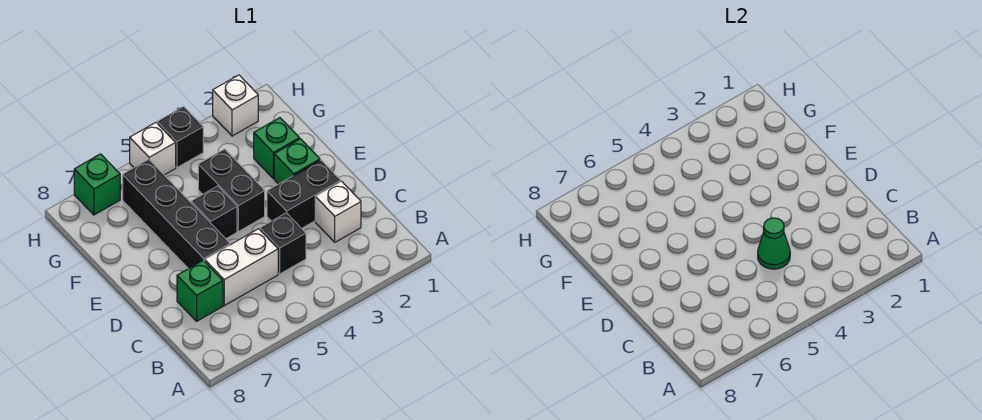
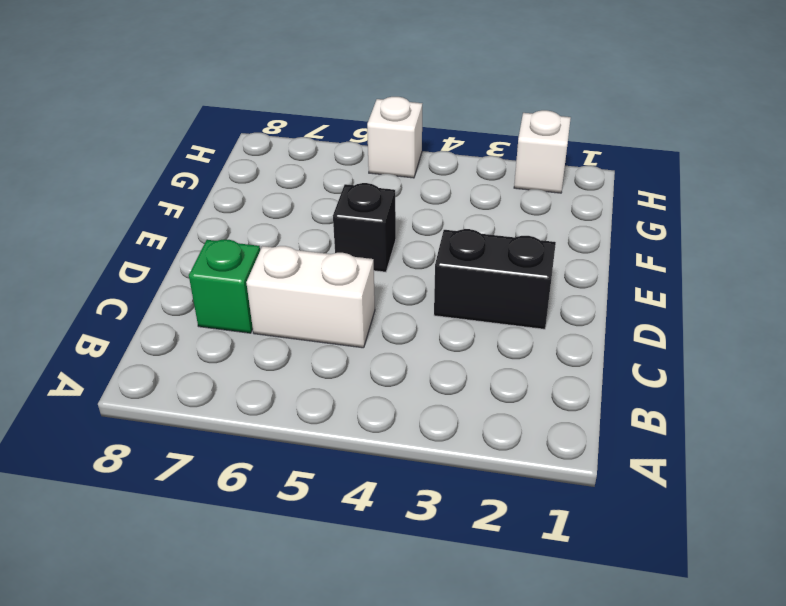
none -> white brick C2 level 1
none -> black brick C4 level 1
none -> black brick D6:G6 level 1

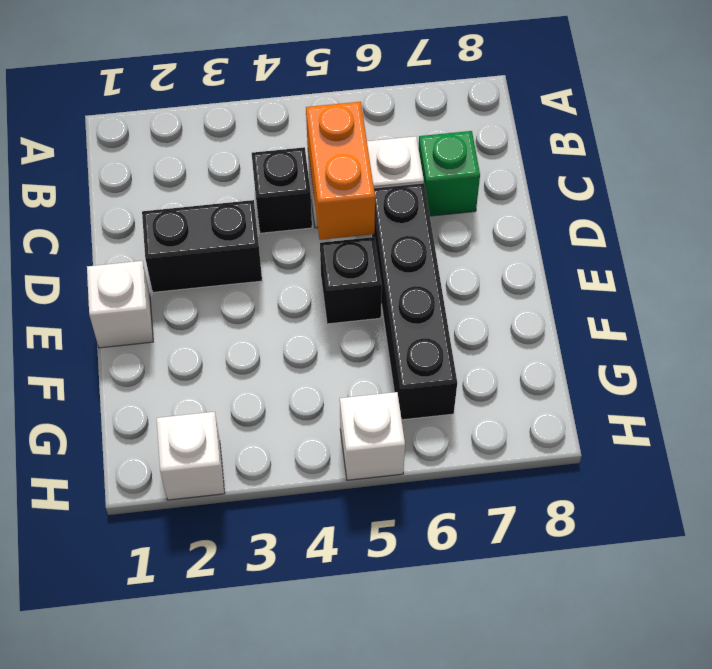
orange brick C5:D5 level 2 -> none
white brick E1 level 1 -> white brick C2 level 1
none -> green brick E2 level 1
none -> black brick E4:F4 level 1
none -> green brick F2 level 1

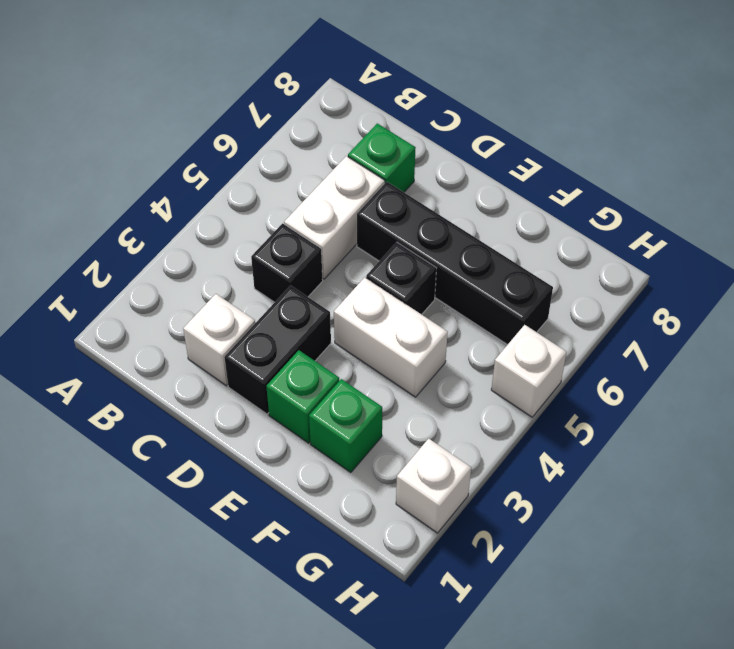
white brick E4:F4 level 1 -> black brick E4:F4 level 1
none -> black brick H4 level 1
none -> green brick H7 level 1
none -> green cone C4 level 2

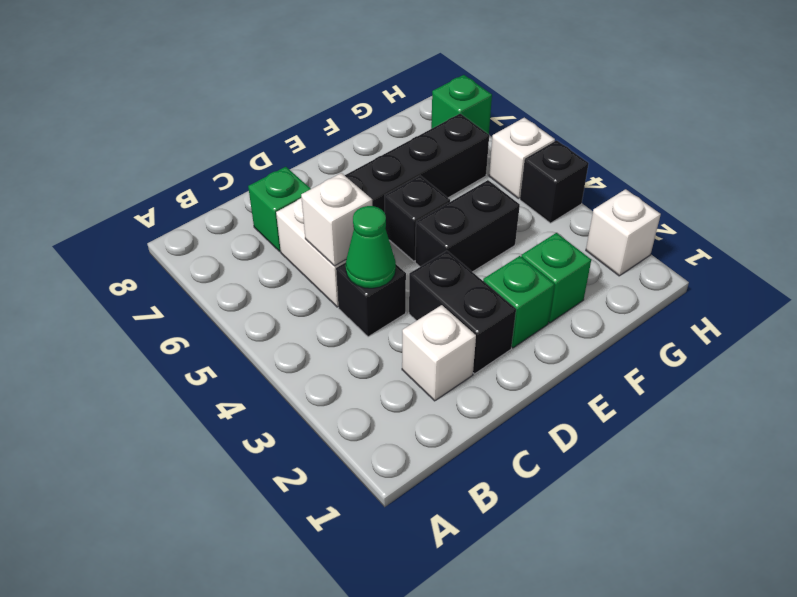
white brick C5 level 2 -> none

